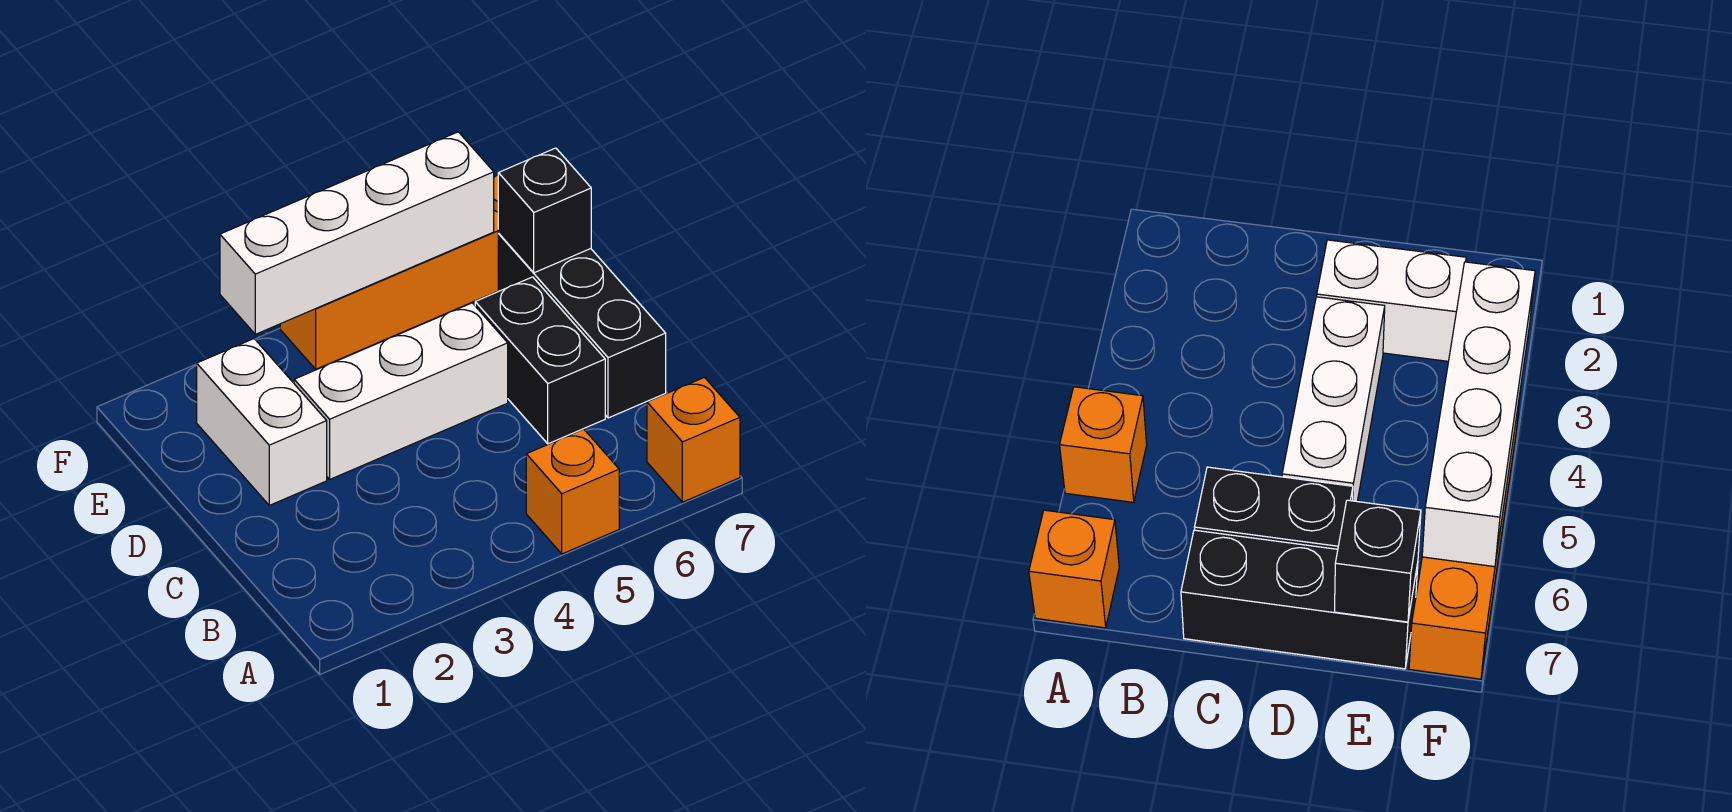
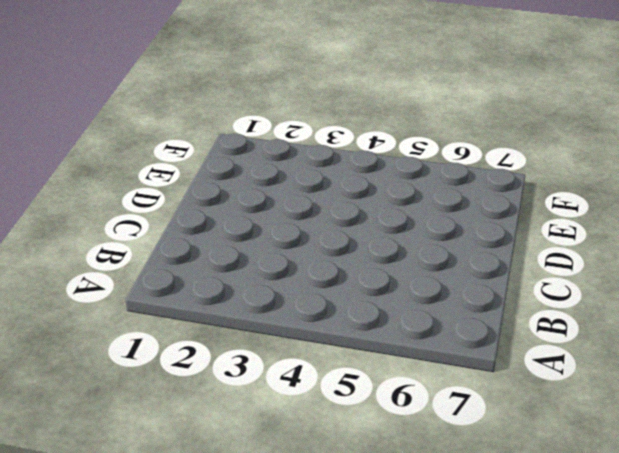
none -> orange brick A5 level 1
none -> orange brick A7 level 1

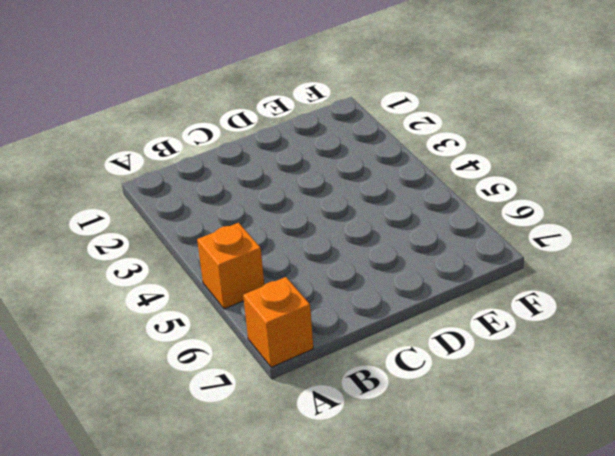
none -> black brick C6:D6 level 1
none -> black brick C7:E7 level 1

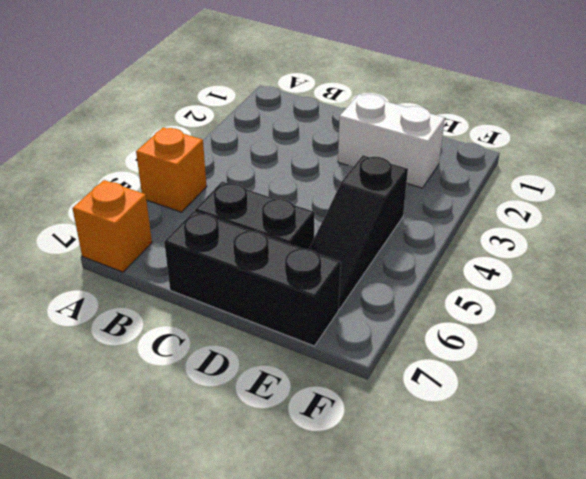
black slope E4:E6 level 1 top 4 -> none
none -> white brick D3:D5 level 1
none -> orange brick F4:F7 level 1

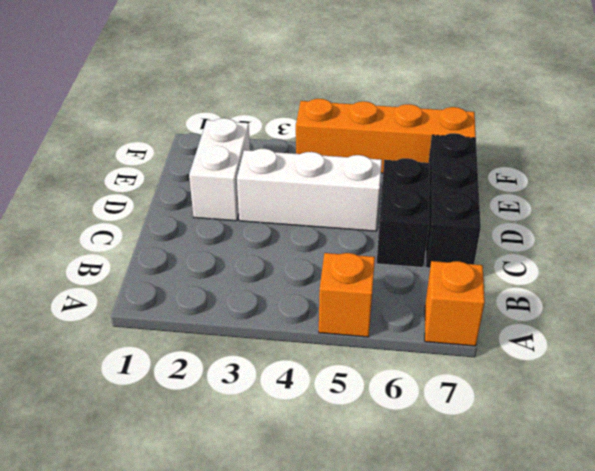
none -> black brick E7 level 2
none -> white brick F3:F6 level 2

